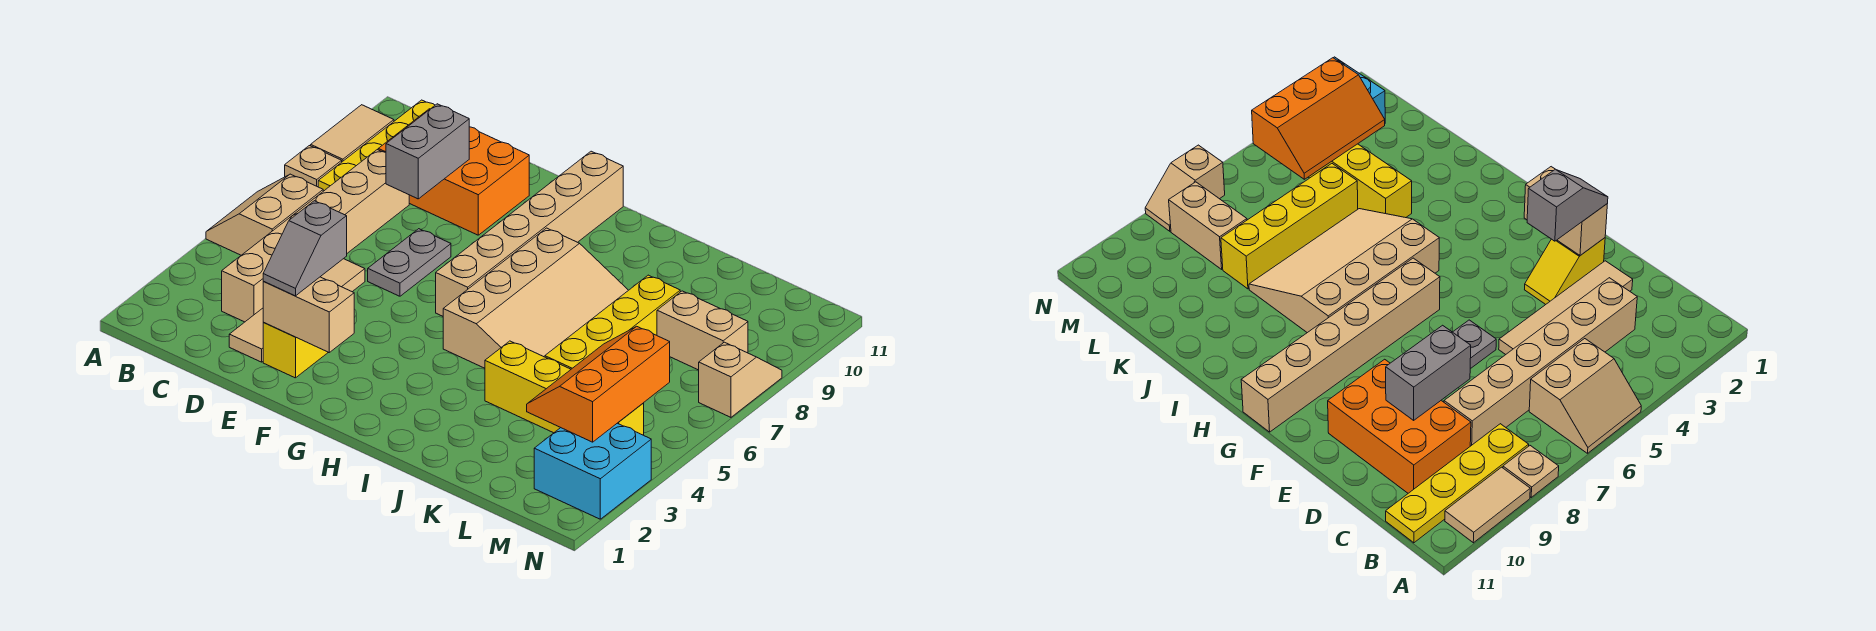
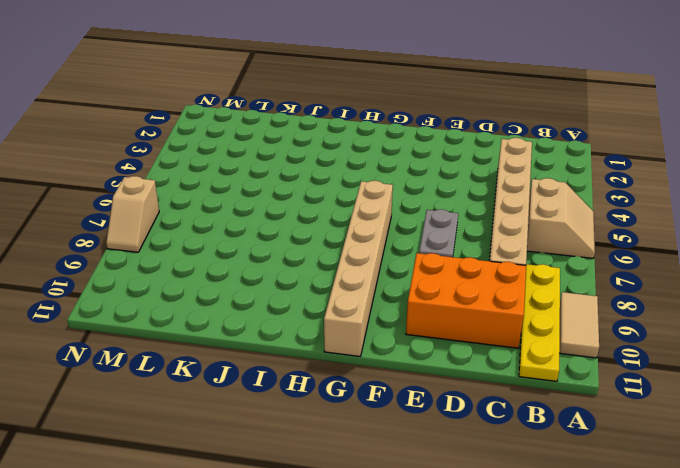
none -> tan plate A8 level 1
none -> tan tile D2:D5 level 1
none -> yellow slope E2:E3 level 1 top 2

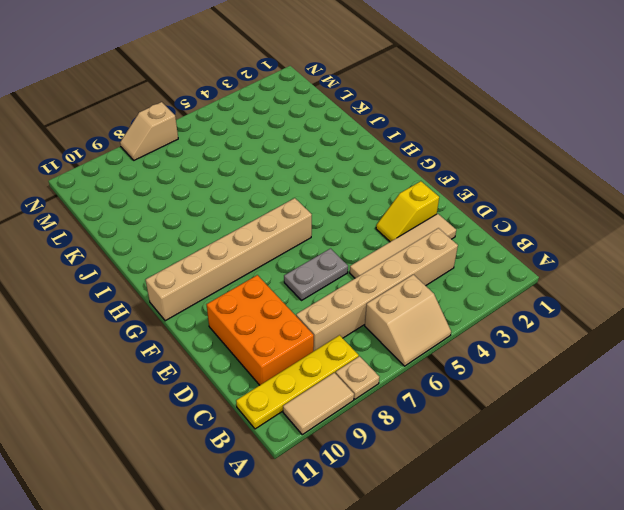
none -> tan slope H5:J8 level 1 top H
none -> yellow brick J4:M4 level 1
none -> yellow brick K5:K8 level 1

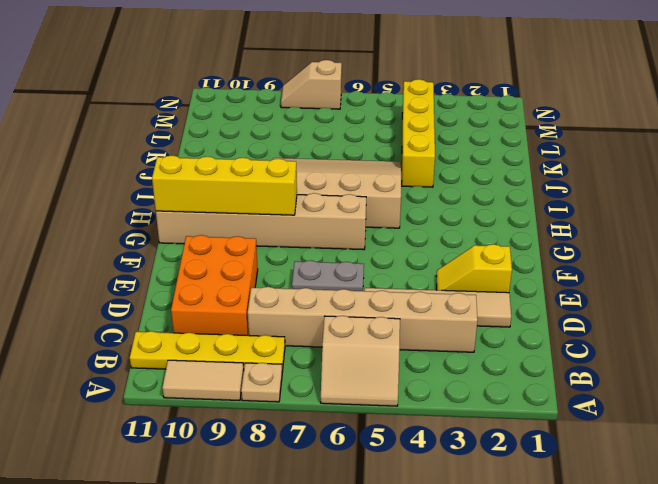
yellow brick G8:G11 level 2 -> yellow brick K5:K8 level 1
none -> tan brick L8:M8 level 1
none -> cyan brick M2:N3 level 1
none -> grey brick D8:D9 level 2

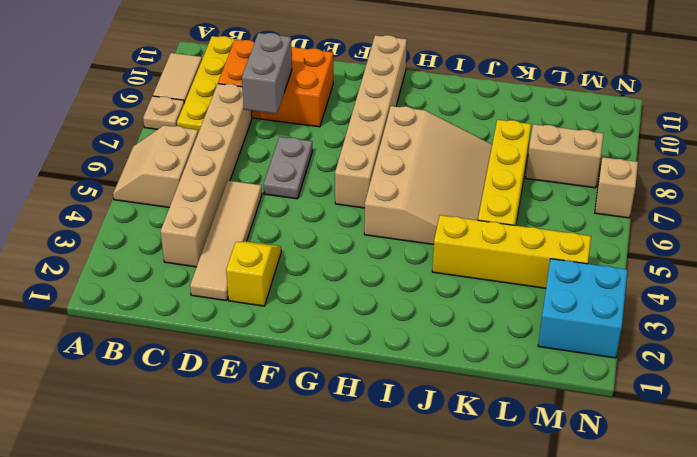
none -> tan brick E2:F2 level 2
none -> orange slope L3:M5 level 2 top M
none -> grey slope E2:E3 level 3 top 3

